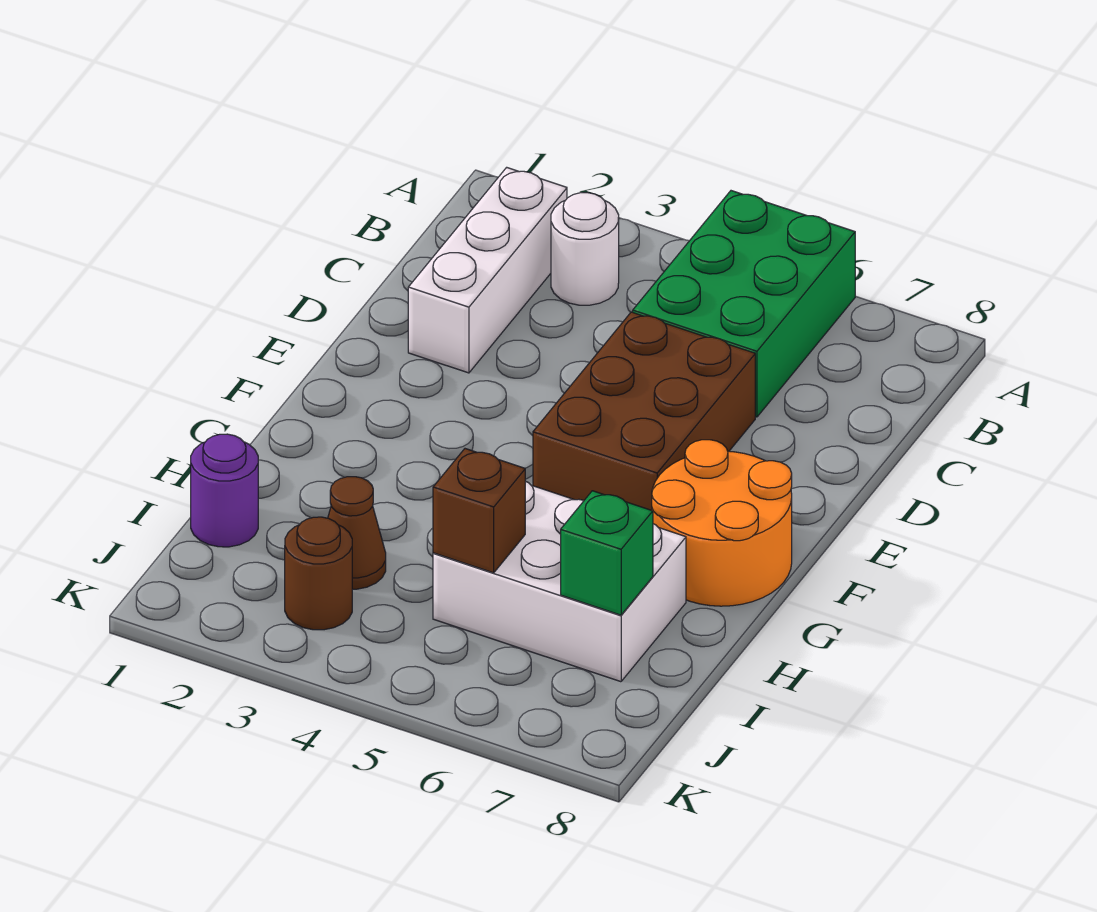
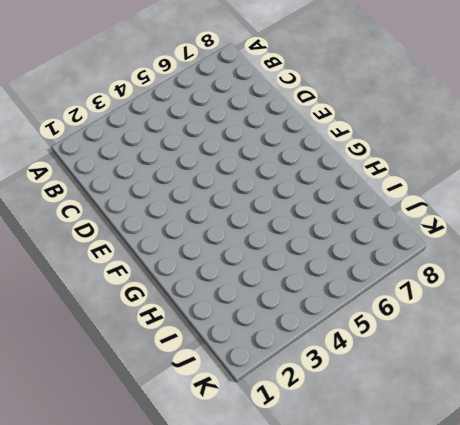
none -> green brick A5:C6 level 1
none -> white brick B2:D2 level 1

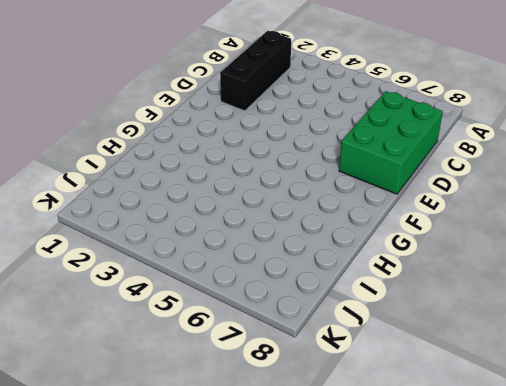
black brick B2:D2 level 1 -> white brick B2:D2 level 1
green brick C7:E8 level 1 -> green brick A5:C6 level 1
none -> white round brick B3 level 1
none -> brown brick D5:F6 level 1

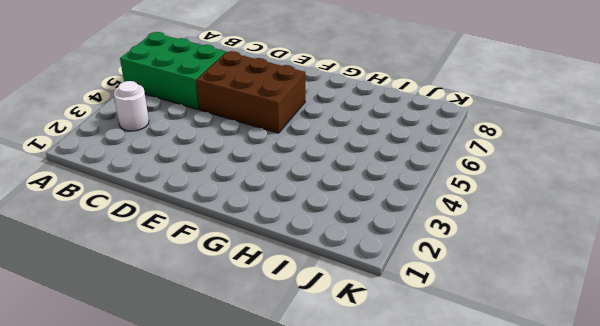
none -> white brick B2:D2 level 1
none -> orange round brick F7:G8 level 1

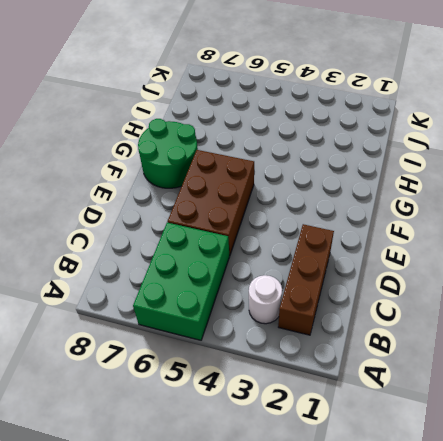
brown brick B2:D2 level 1 -> white brick B2:D2 level 1
green round brick F7:G8 level 1 -> orange round brick F7:G8 level 1
none -> white brick H5:I7 level 1
none -> purple round brick I1 level 1

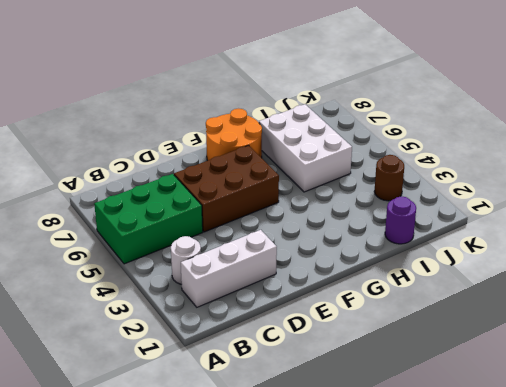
none -> brown cone I3 level 1
none -> brown brick I5 level 2

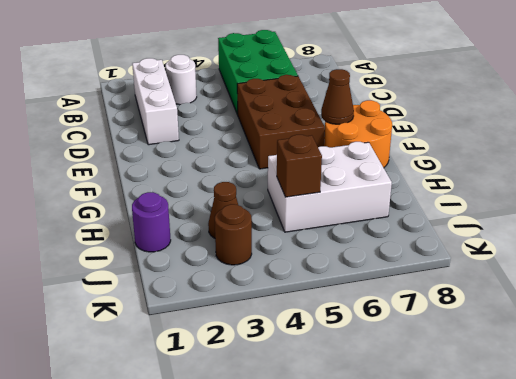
brown cone F7 level 2 -> none
none -> green brick I7 level 2

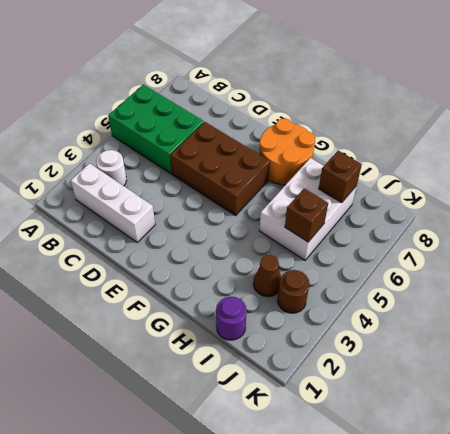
brown brick I7 level 2 -> green brick I7 level 2

